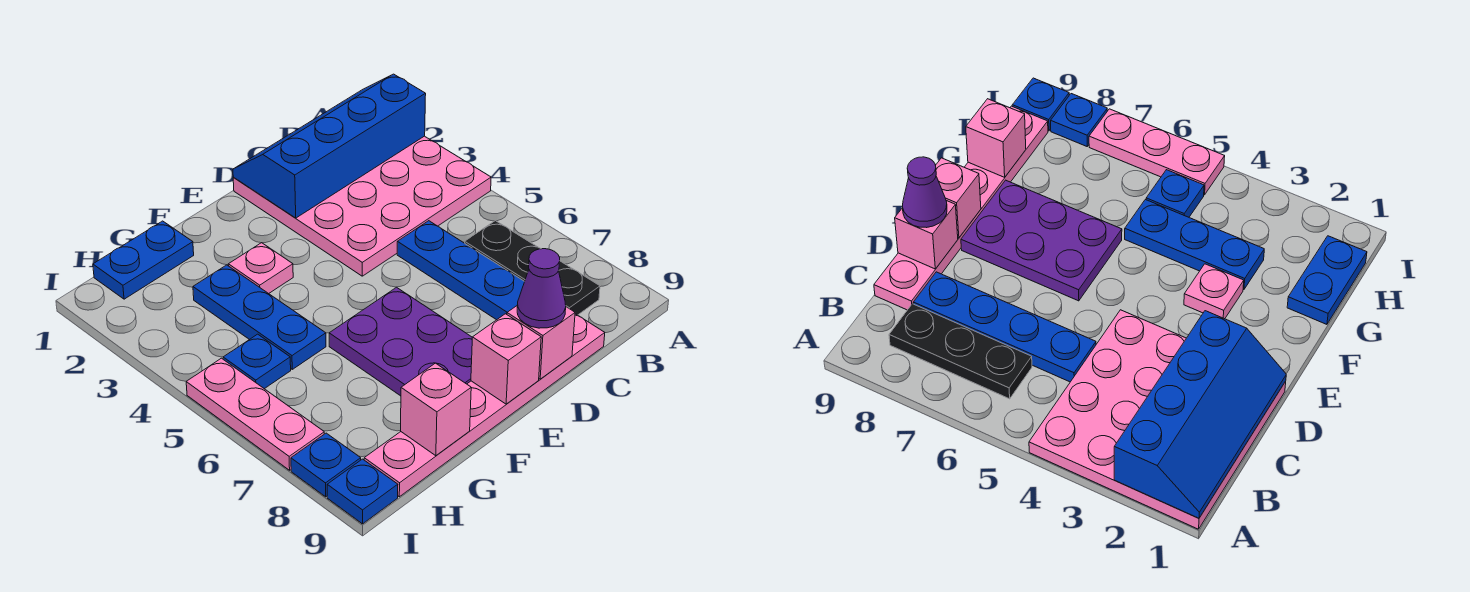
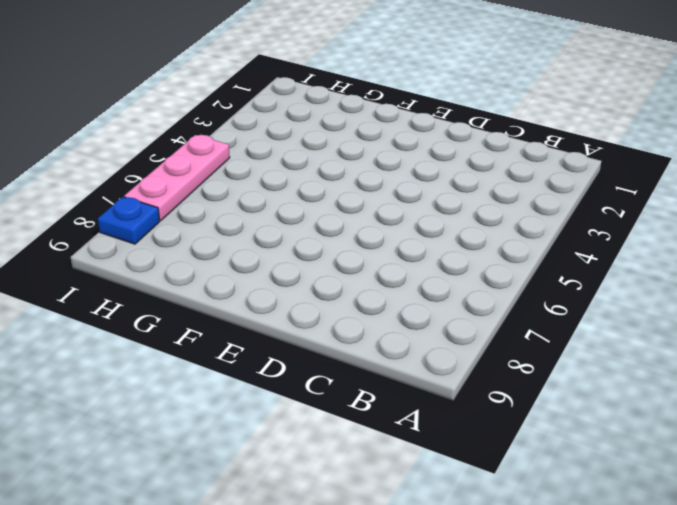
none -> pink plate A1:D4 level 1
none -> black plate B6:B8 level 1
none -> blue plate C5:C8 level 1

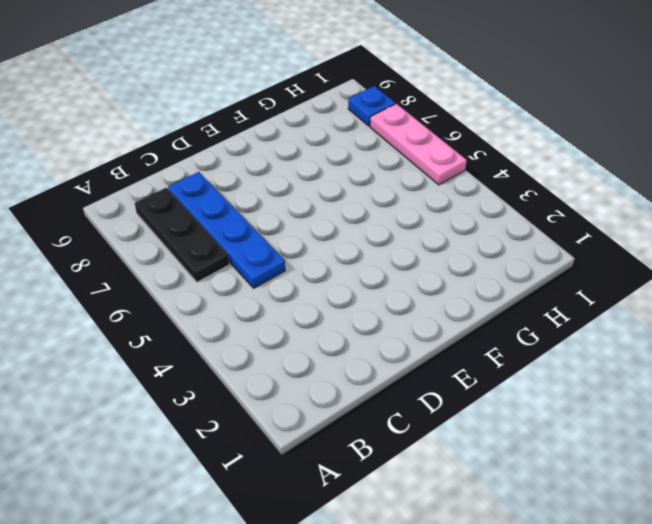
none -> pink plate A1:D4 level 1
none -> pink plate C9:H9 level 1
none -> purple plate E6:F8 level 1

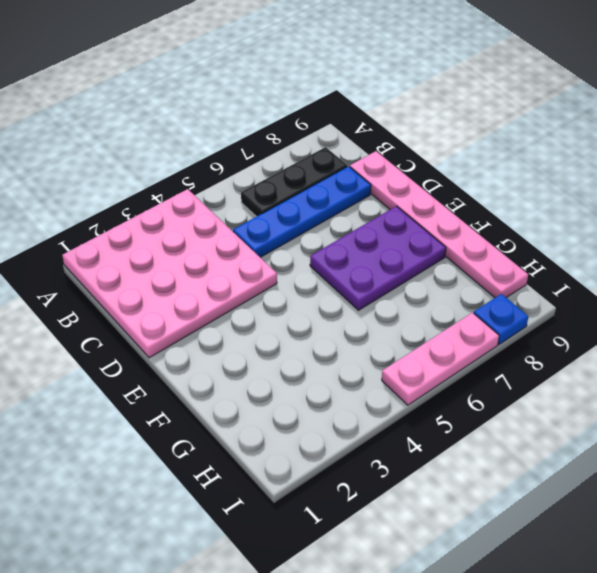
none -> pink plate F3 level 1
none -> blue plate G1:H1 level 1
none -> blue plate G3:G5 level 1

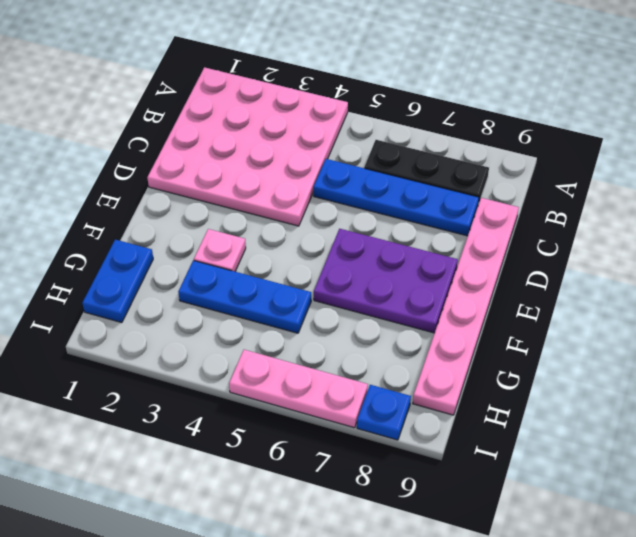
none -> blue plate H5 level 1
none -> blue plate I9 level 1
none -> blue slope A1:D2 level 2 top 2

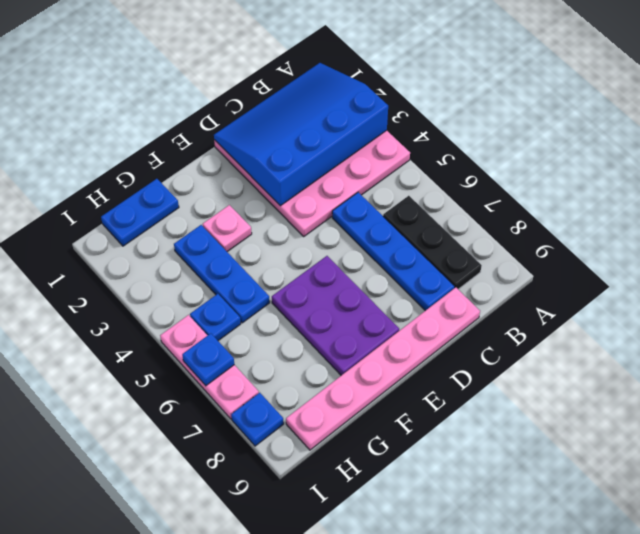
blue slope A1:D3 level 2 top 3 -> blue slope A1:D2 level 2 top 2
blue plate I6 level 2 -> blue plate I9 level 1
none -> pink brick D9 level 2
none -> pink brick E9 level 2
none -> pink brick G9 level 2

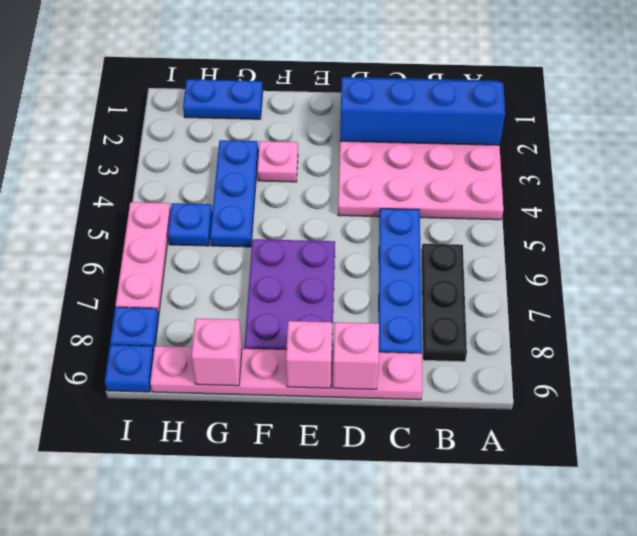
none -> purple cone D9 level 3

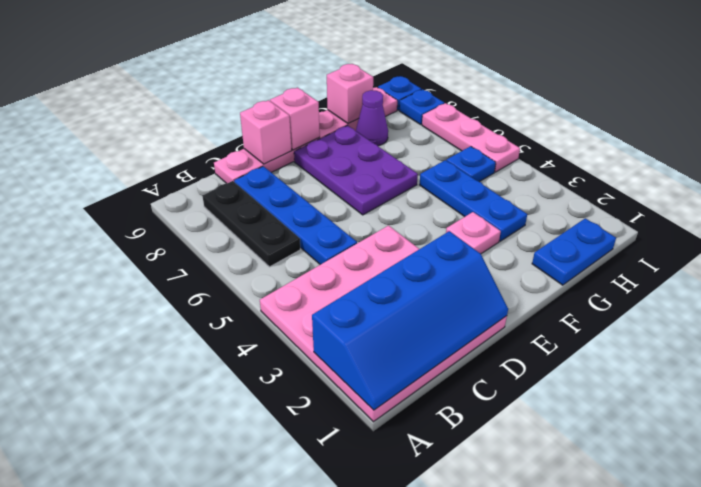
purple cone G8 level 1 -> purple cone D9 level 3

